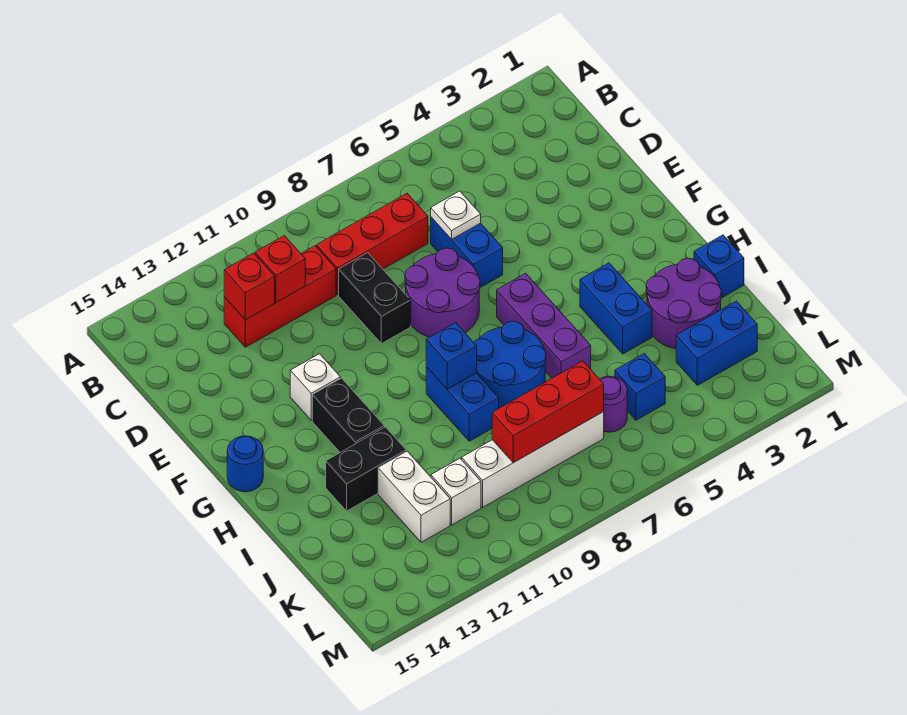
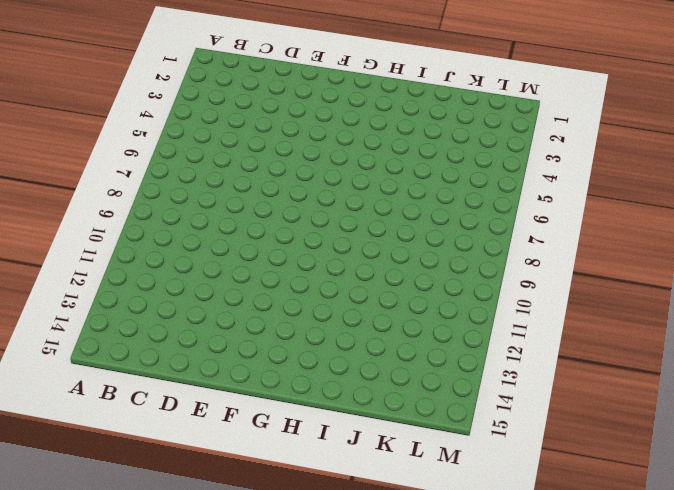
none -> red brick C7:C9 level 1
none -> red brick C10:C12 level 1
none -> blue brick D6:E6 level 1

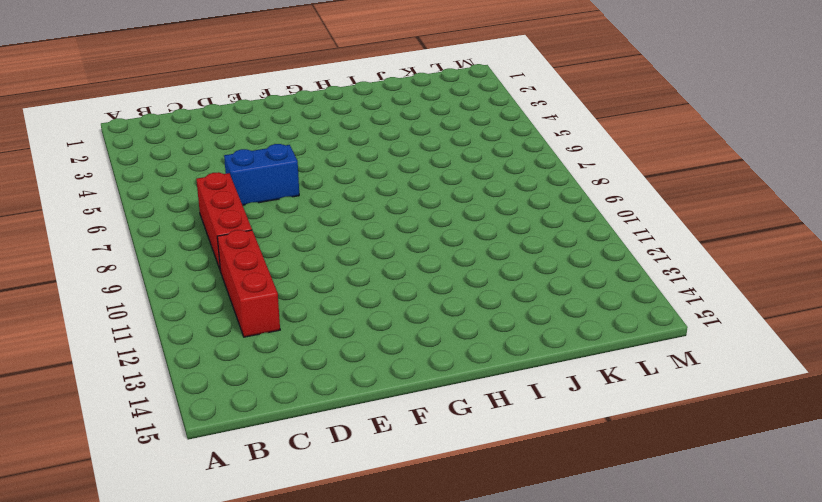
none -> black brick D9:E9 level 1
none -> purple round brick E7:F8 level 1
none -> white brick F12 level 1

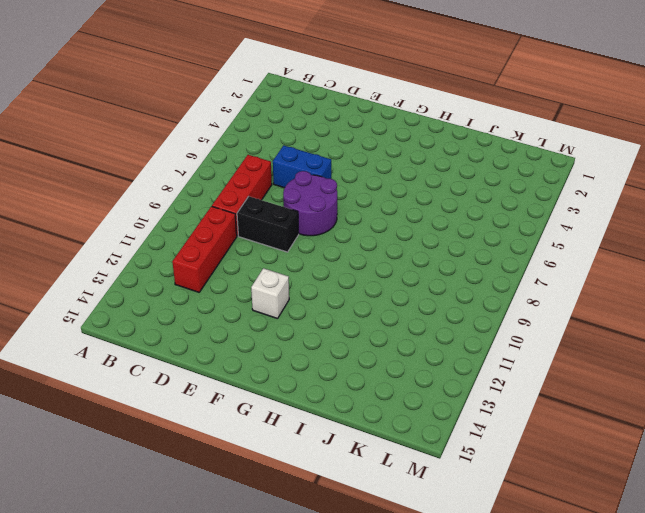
none -> purple brick G6:I6 level 1
none -> black brick G12:H12 level 1
none -> blue round brick G15 level 1

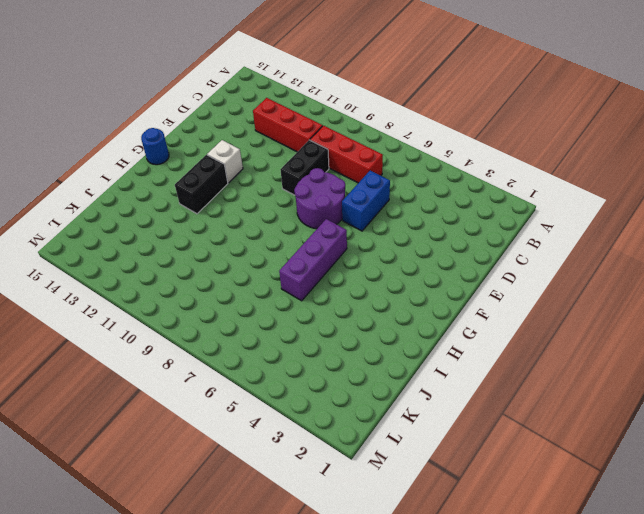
none -> blue brick H4:I4 level 1
none -> blue round brick H7:I8 level 1
none -> blue brick H9:I9 level 1

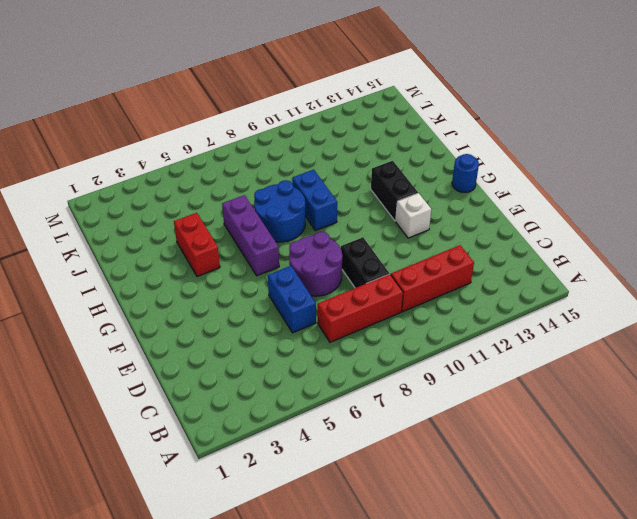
red brick H4:I4 level 1 -> blue brick H4:I4 level 1
none -> blue brick I1 level 1
none -> purple round brick I2:J3 level 1
none -> black brick I12:I13 level 1

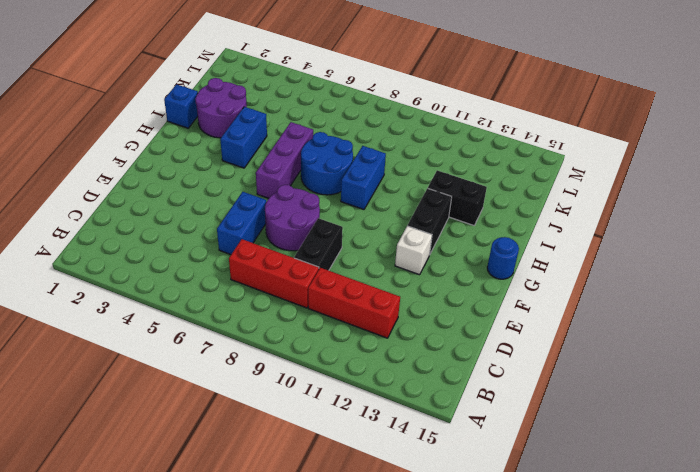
none -> white brick J12:K12 level 1
none -> blue brick K2:K3 level 1
none -> blue brick K5 level 1

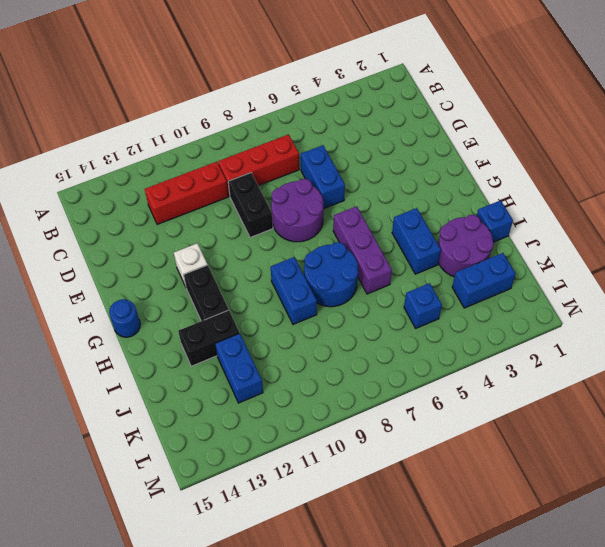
blue brick J12:K12 level 1 -> white brick J12:K12 level 1
none -> purple round brick K6 level 1
none -> white brick K7:K10 level 1
none -> white brick K11 level 1

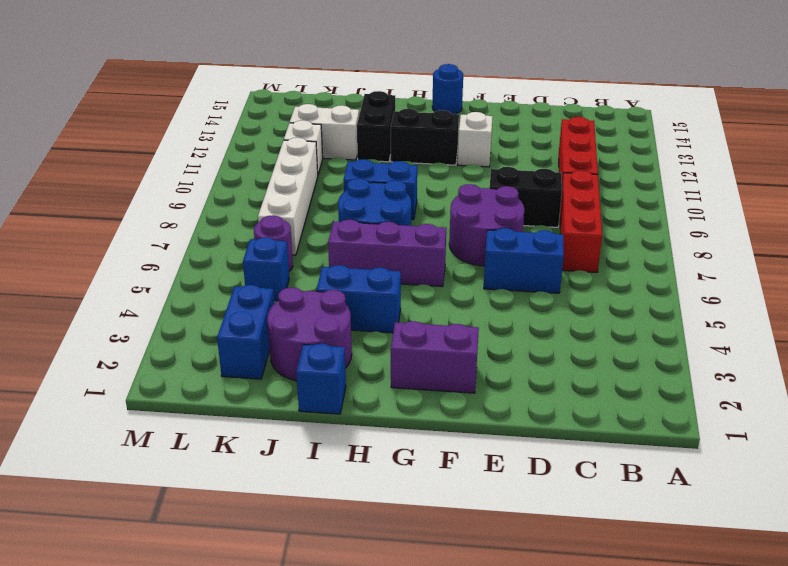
purple brick F2:G2 level 1 -> none
none -> red brick C11 level 2
none -> red brick C12 level 2
none -> white plate D6 level 2

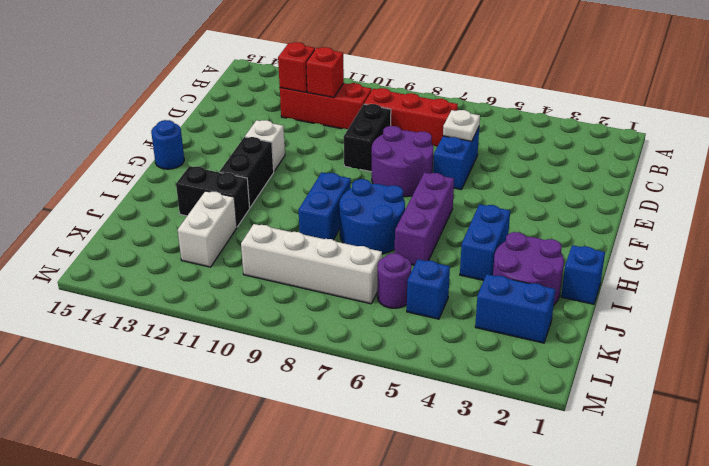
none -> white brick K11 level 1
none -> blue brick H9 level 2
none -> red brick K7:K9 level 2

